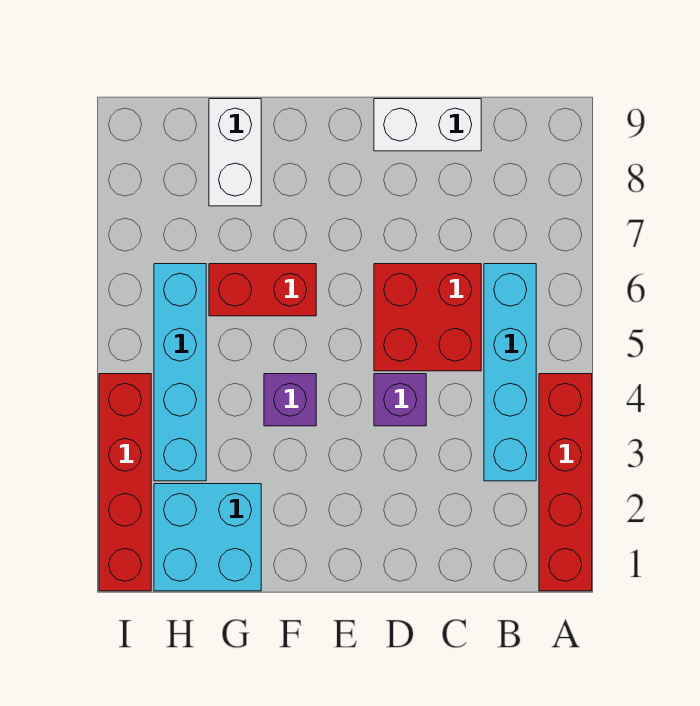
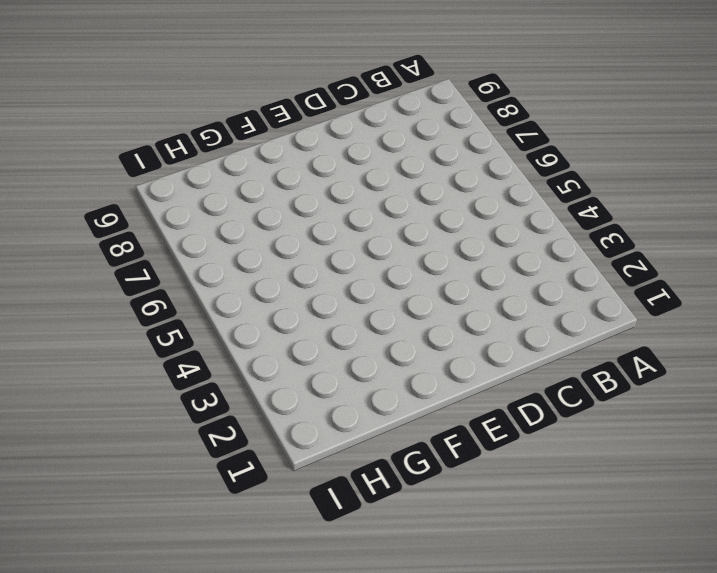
none -> red brick A1:A4 level 1
none -> cyan brick B3:B6 level 1

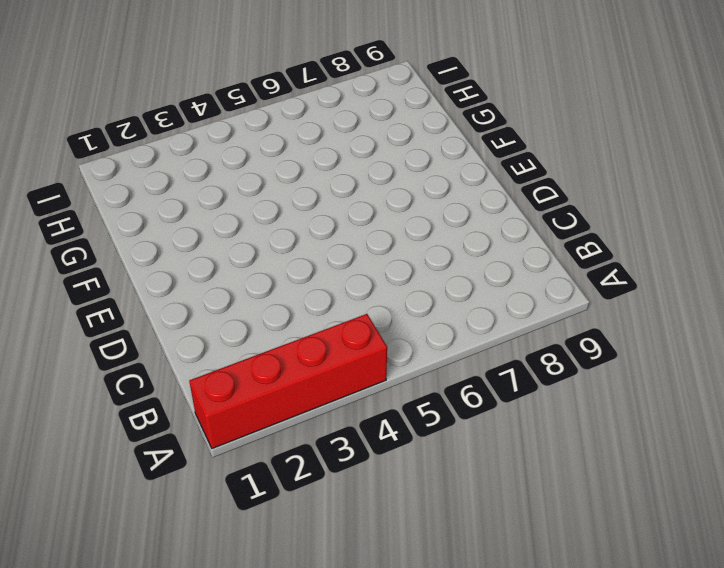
none -> cyan brick B3:B6 level 1
none -> red brick C5:D6 level 1

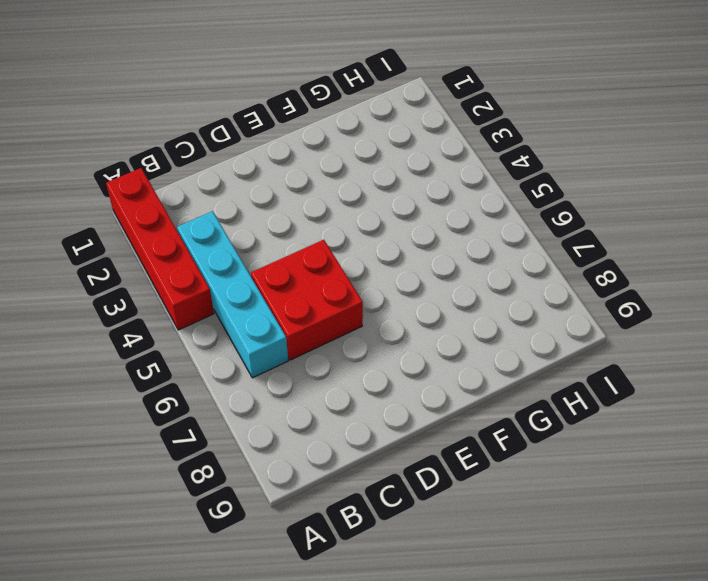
none -> white brick C9:D9 level 1
none -> purple brick D4 level 1

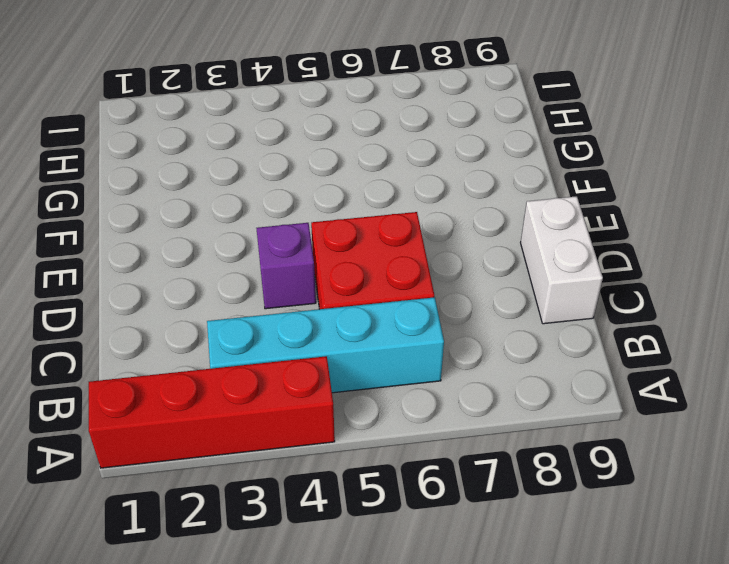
none -> purple brick F4 level 1
none -> red brick F6:G6 level 1

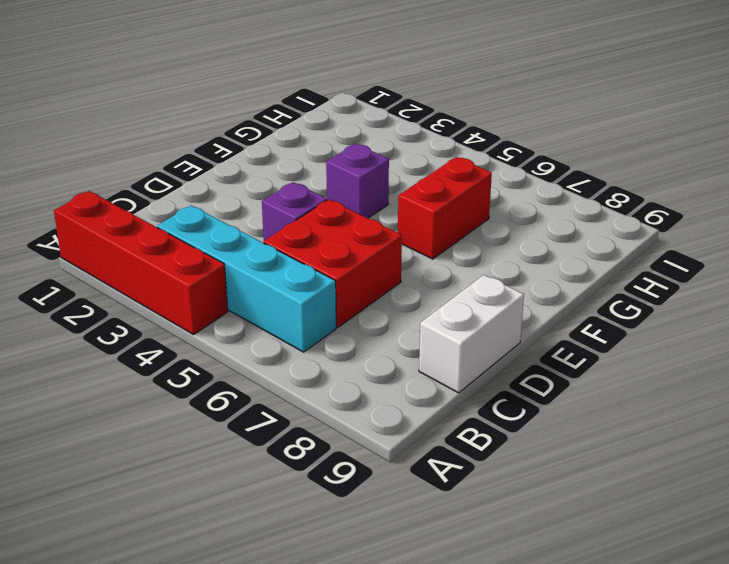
none -> cyan brick G1:H2 level 1
none -> white brick G8:G9 level 1

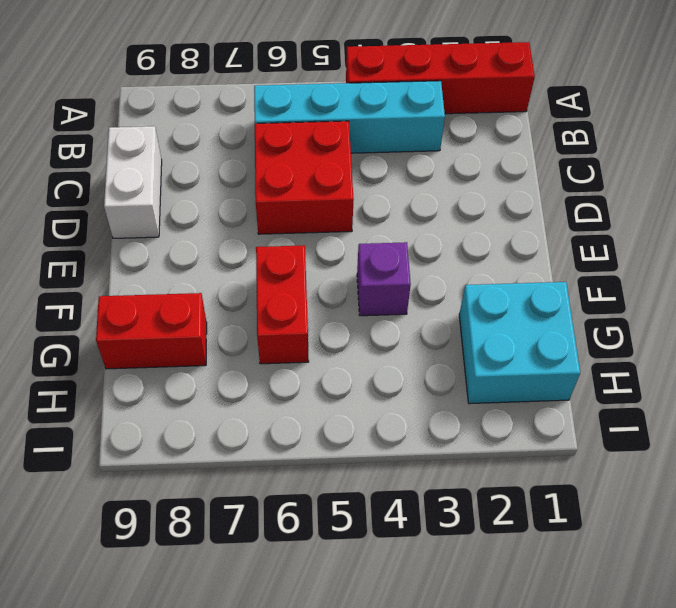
red brick G8:G9 level 1 -> white brick G8:G9 level 1
none -> purple brick D4 level 1
none -> cyan brick H3:H6 level 1

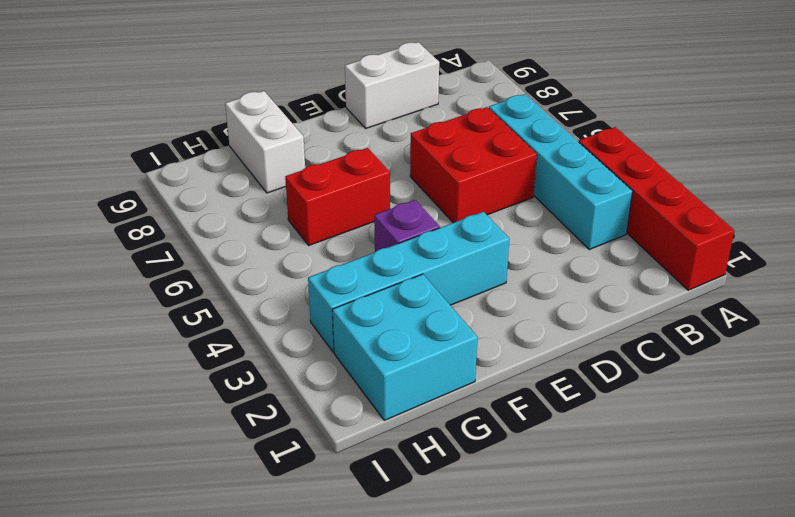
cyan brick E3:H3 level 1 -> cyan brick H3:H6 level 1
none -> purple brick D4 level 1
none -> red brick I1:I4 level 1

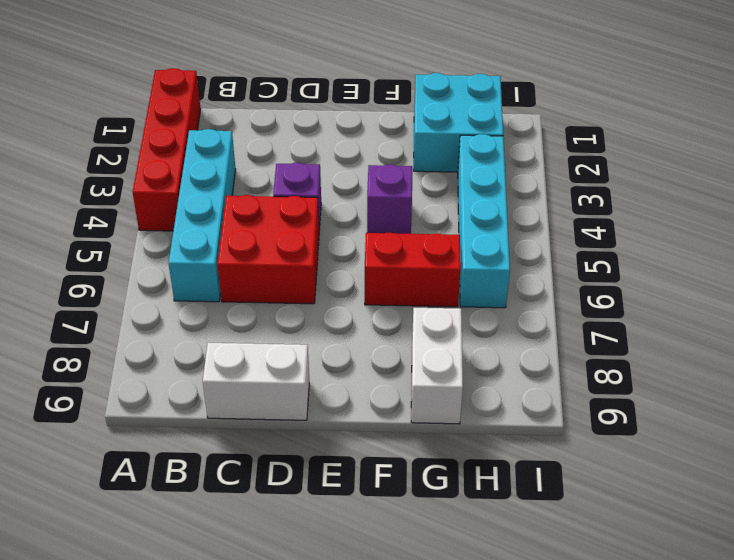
none -> red brick I1:I4 level 1

